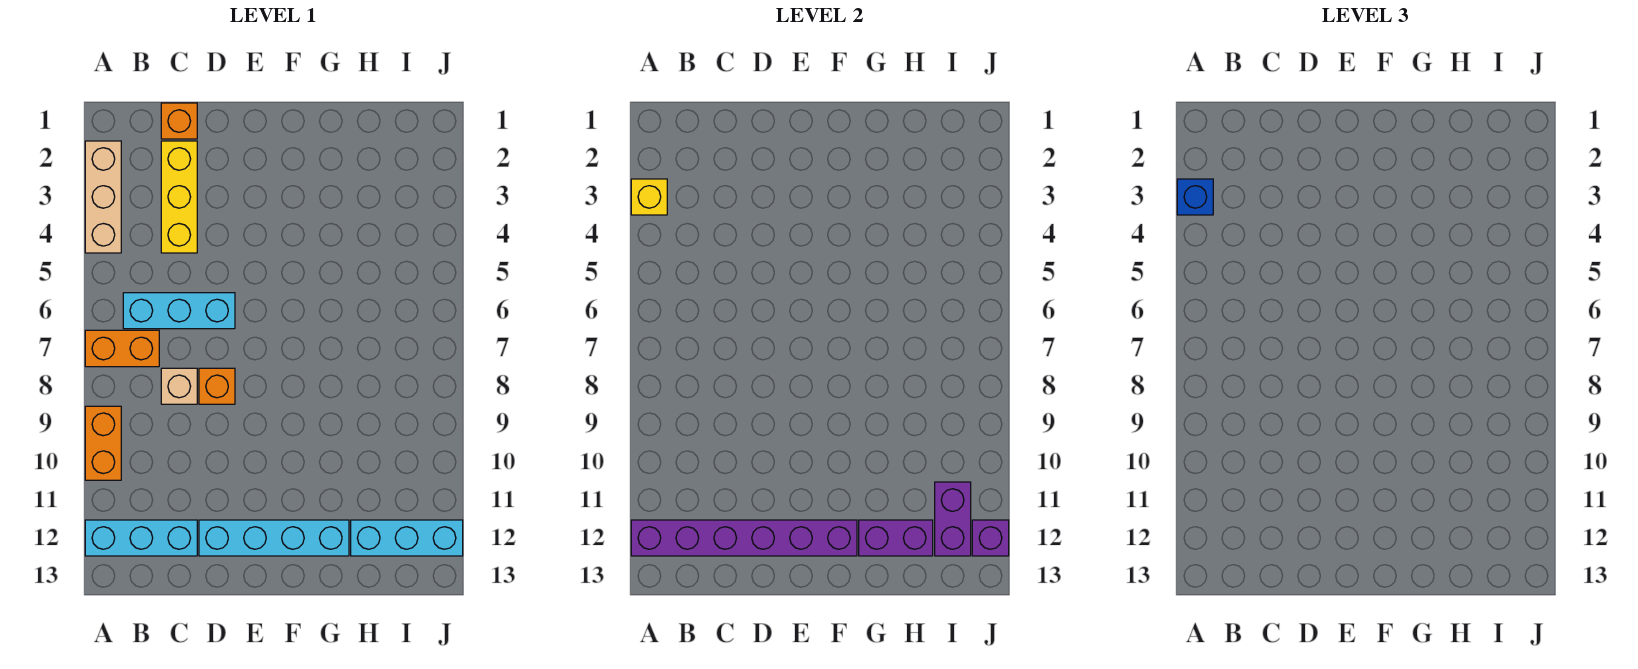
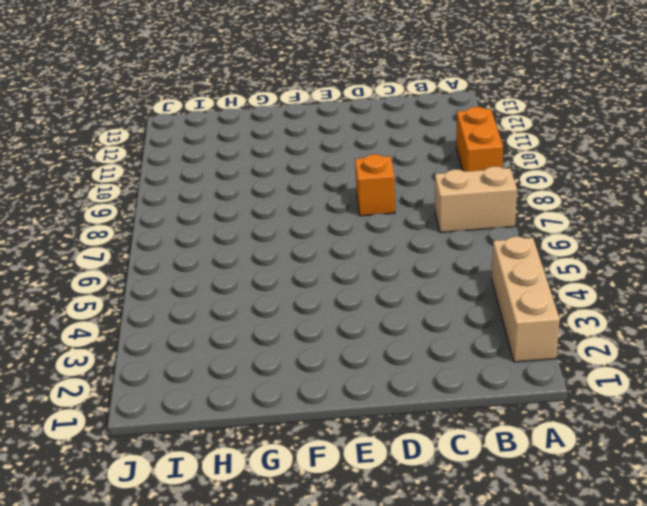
tan brick A7:B7 level 1 -> orange brick A7:B7 level 1
none -> cyan brick A12:C12 level 1
none -> cyan brick B6:D6 level 1
none -> orange brick C1 level 1

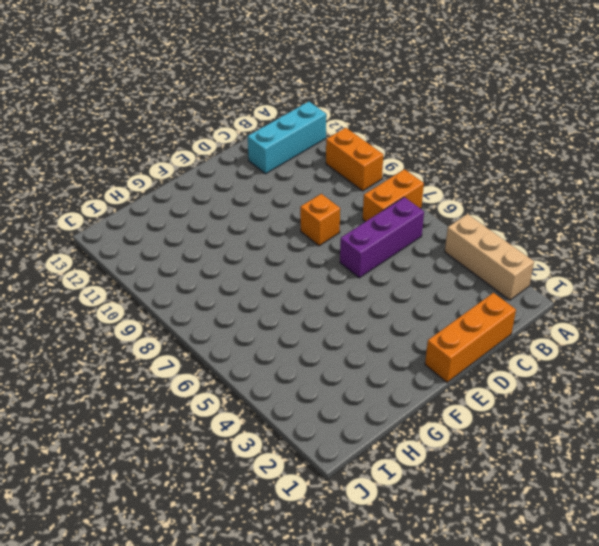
purple brick B6:D6 level 1 -> cyan brick B6:D6 level 1
orange brick C1:E1 level 1 -> orange brick C1 level 1
none -> yellow brick C2:C4 level 1
none -> tan brick C8 level 1
none -> cyan brick D12:G12 level 1

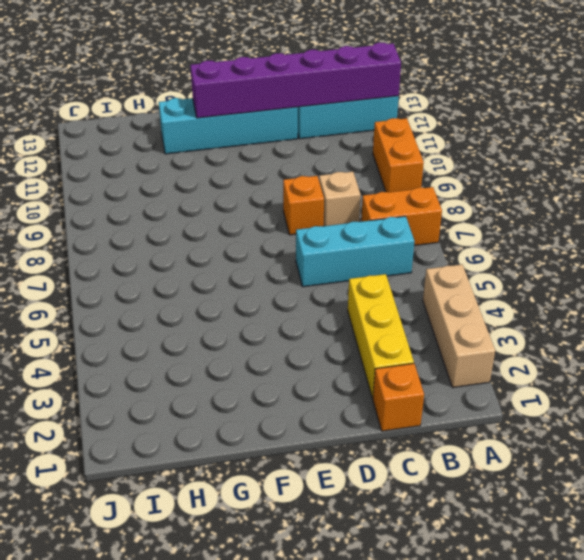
none -> cyan brick H12:J12 level 1
none -> yellow brick A3 level 2
none -> purple brick G12:H12 level 2

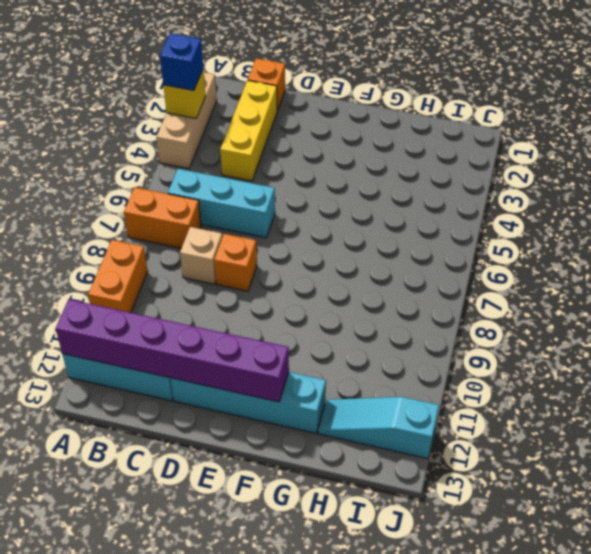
cyan slope H12:J12 level 1 top J -> cyan brick H12:J12 level 1
none -> purple brick G12:H12 level 2
none -> purple brick I11:I12 level 2
none -> purple brick J12 level 2

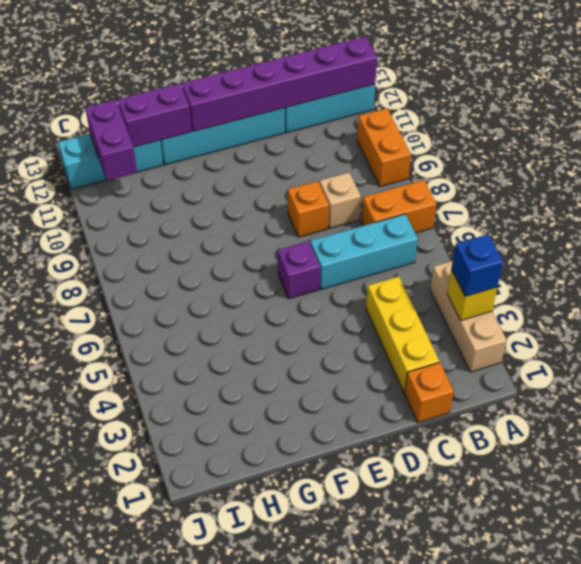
purple brick E6 level 1 -> purple brick J12 level 2

